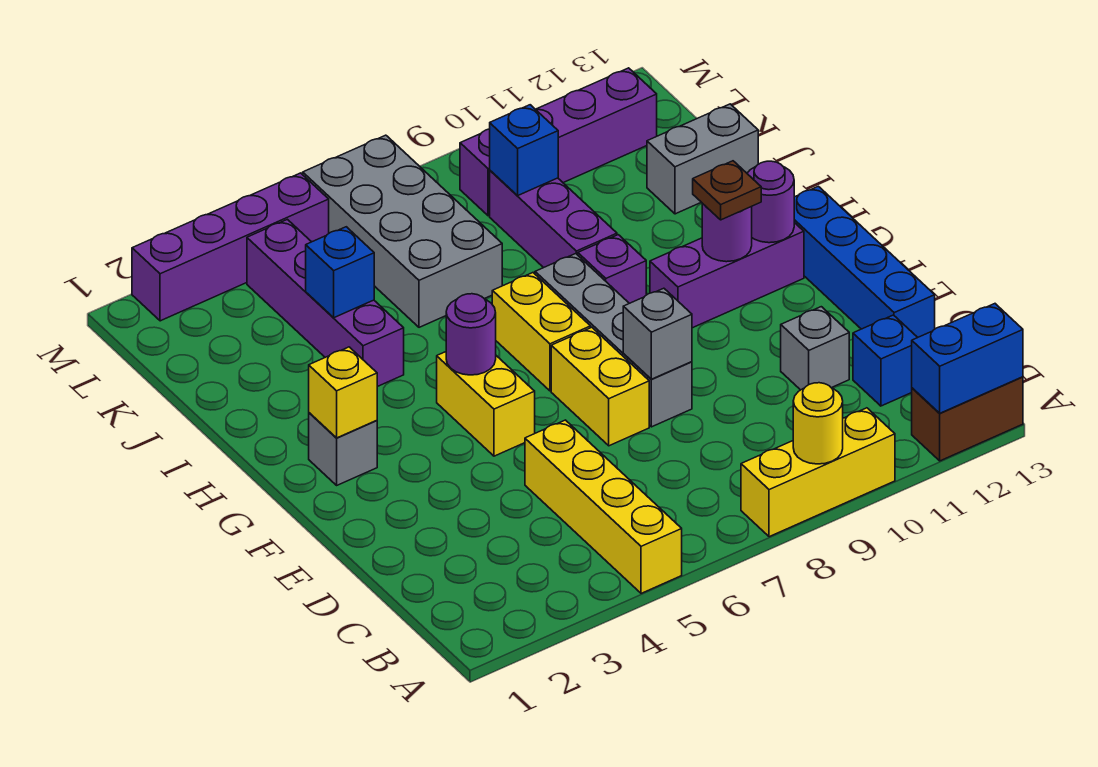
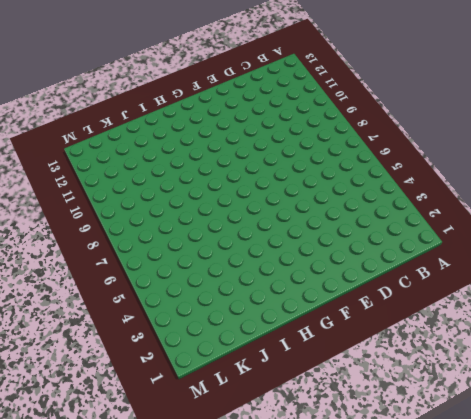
none -> yellow brick A5:D5 level 1
none -> yellow brick A8:A10 level 1
none -> brown brick A12:A13 level 1

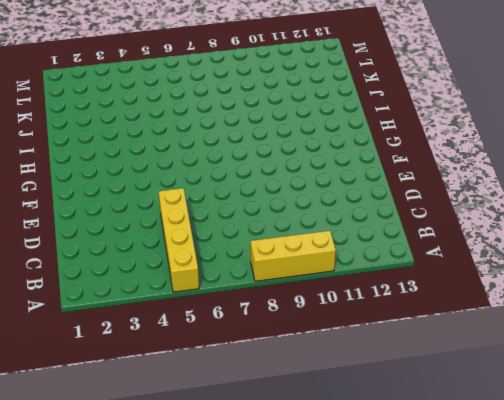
none -> brown brick A12:A13 level 1
none -> blue brick C12 level 1
none -> grey brick D11 level 1

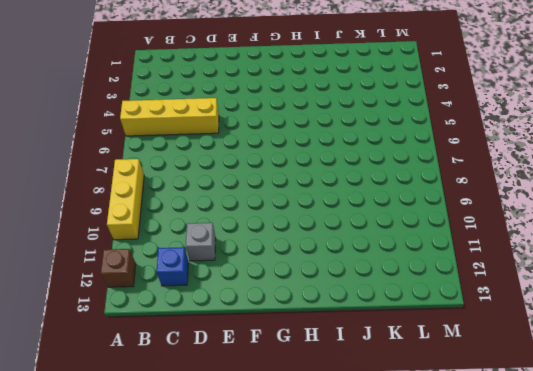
brown brick A12 level 1 -> brown brick A12:A13 level 1
none -> blue brick D13:G13 level 1
none -> yellow brick E7:F7 level 1
none -> grey brick E8:H8 level 1

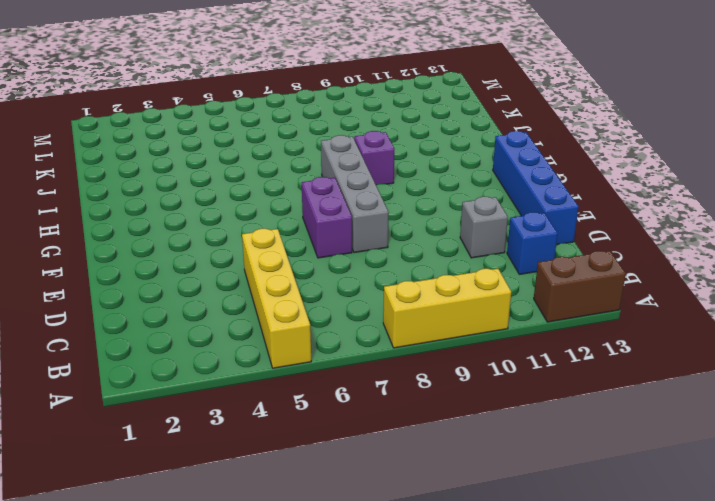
purple brick E7:F7 level 1 -> yellow brick E7:F7 level 1
none -> yellow brick F5:G5 level 1
none -> grey brick G2 level 1
none -> yellow brick G7:H7 level 1

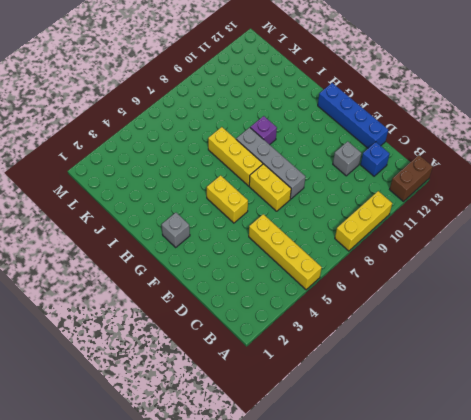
yellow brick G7:I7 level 1 -> yellow brick G7:H7 level 1
none -> purple brick G10:G12 level 1
none -> purple brick I4:L4 level 1
none -> purple brick I9:K9 level 1

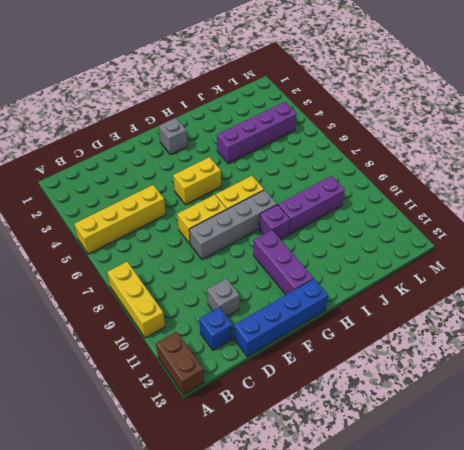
none -> grey brick J6:M7 level 1
none -> grey brick J12:J13 level 1
none -> purple brick L9:L12 level 1

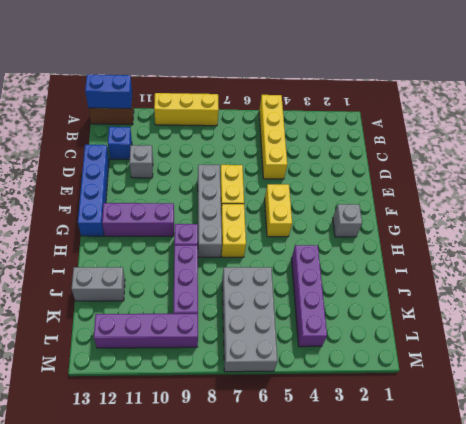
none -> purple brick M2:M5 level 1
none -> yellow round brick A9 level 2
none -> grey brick E8 level 2

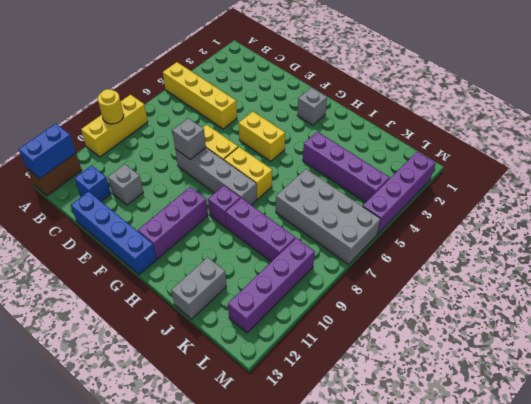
none -> yellow brick G2 level 2
none -> purple round brick G5 level 2
none -> purple round brick G11 level 2

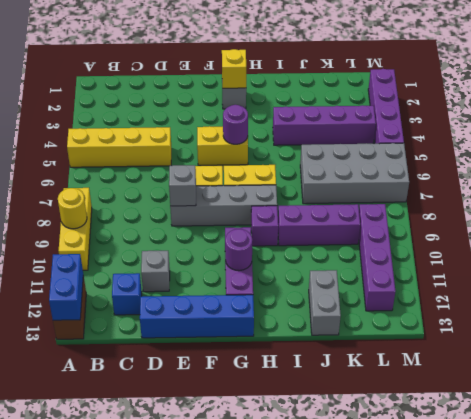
none -> purple round brick G12 level 2
none -> blue brick J4 level 2
none -> blue brick K9 level 2

